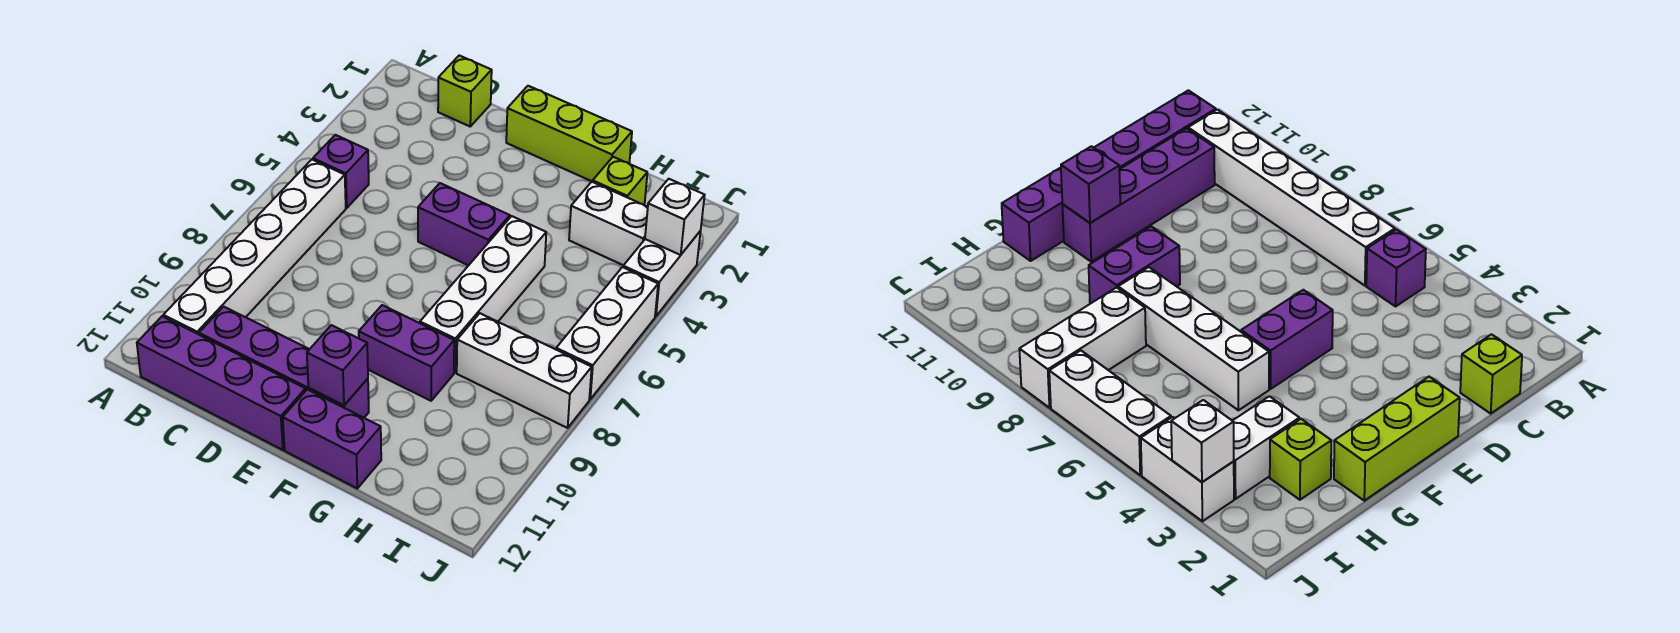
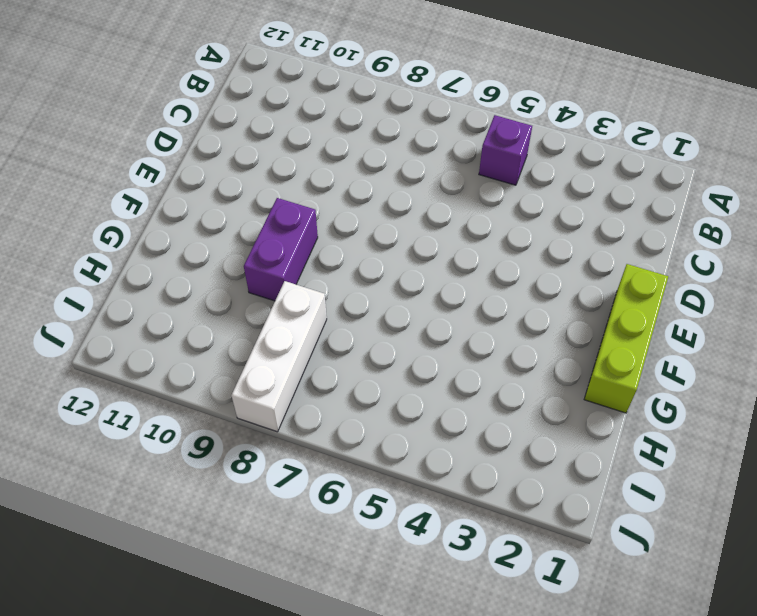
none -> white brick B6:B11 level 1
none -> purple brick B12:E12 level 1
none -> lime brick C1 level 1

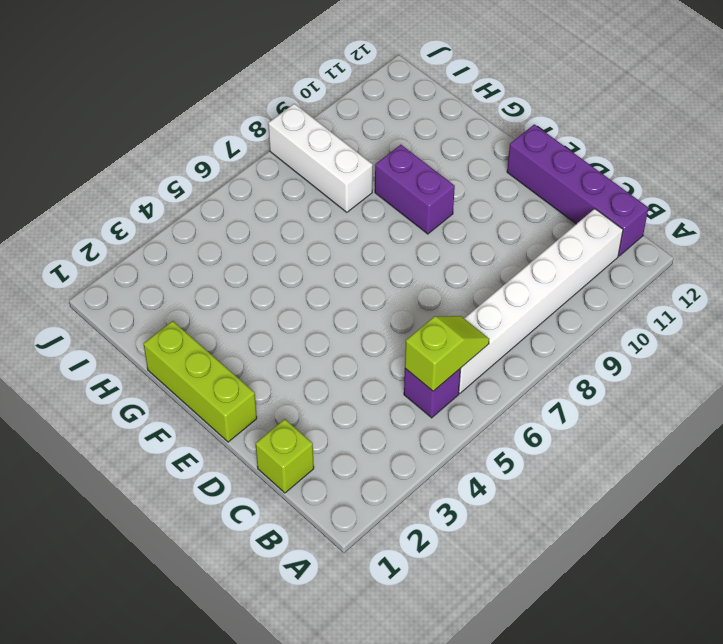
lime slope B5:B6 level 2 top 5 -> none
none -> purple brick C11:F11 level 1
none -> purple brick E5:F5 level 1
none -> purple brick F12:G12 level 1

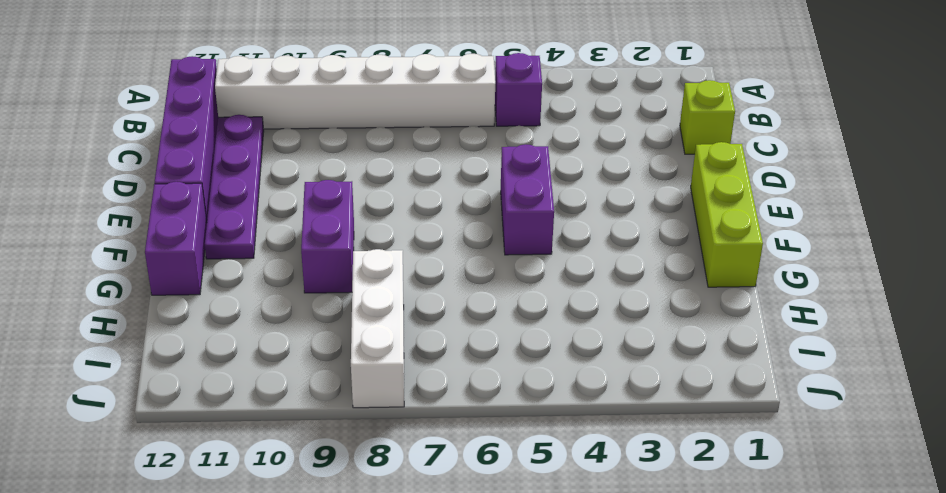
purple plate C11:F11 level 1 -> purple brick C11:F11 level 1
none -> white brick G5:G8 level 1
none -> lime brick H2 level 1
none -> white brick H3:I3 level 1

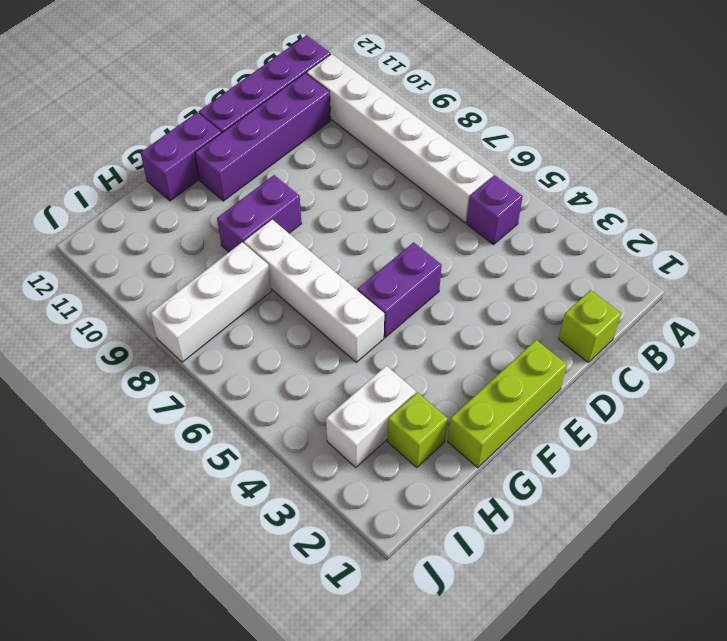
none -> white brick J3:J4 level 1
none -> white brick J5:J7 level 1
none -> purple brick F11 level 2

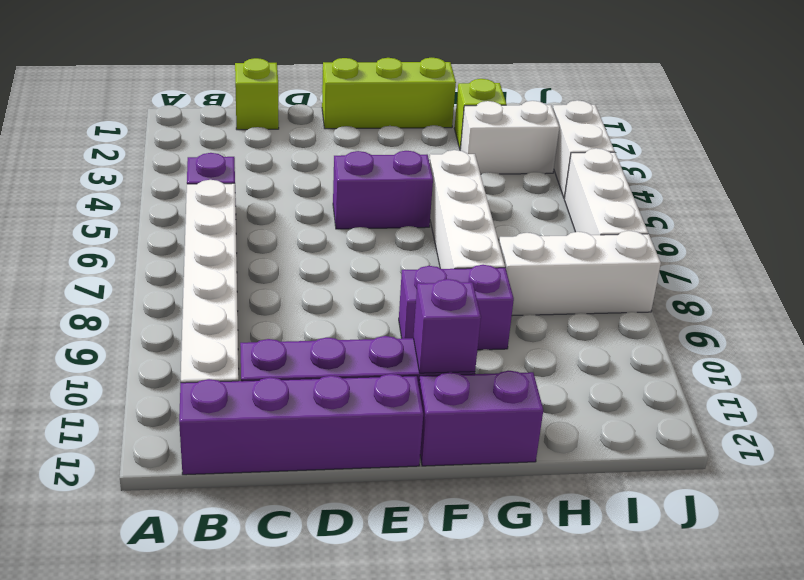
none -> white brick J3 level 2

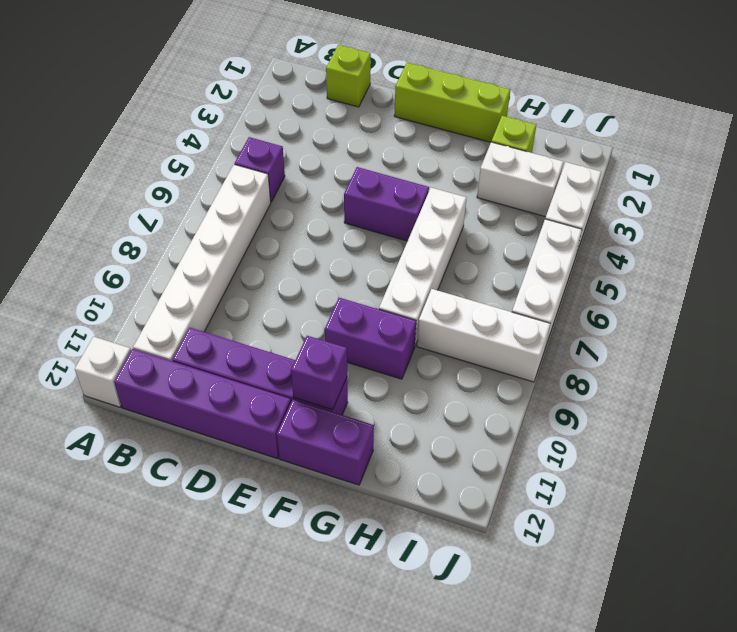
white brick A12 level 1 -> white brick J3 level 2

